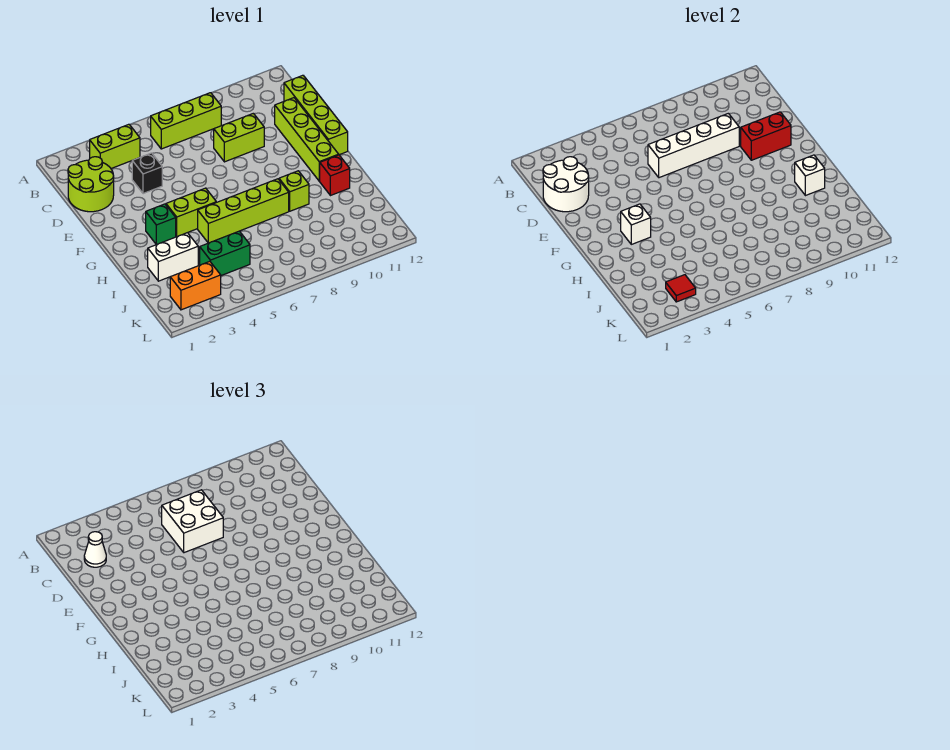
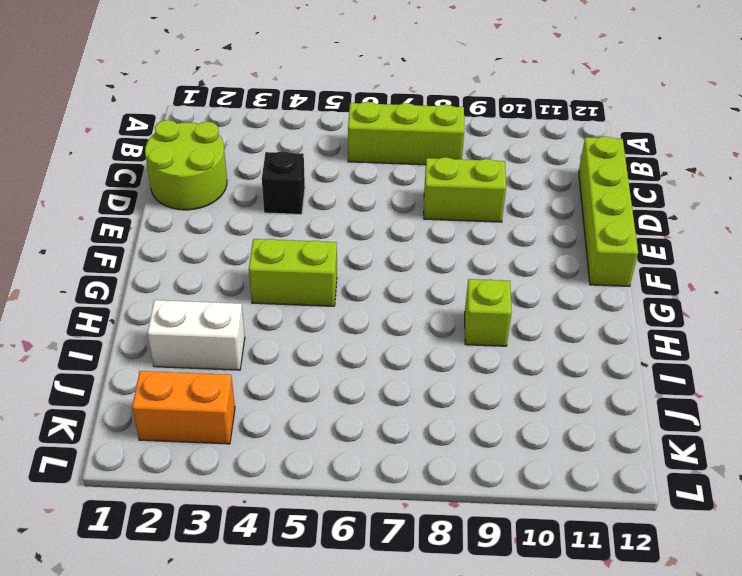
none -> lime brick B3:B4 level 1
none -> lime brick D11:G11 level 1
none -> green brick G3 level 1

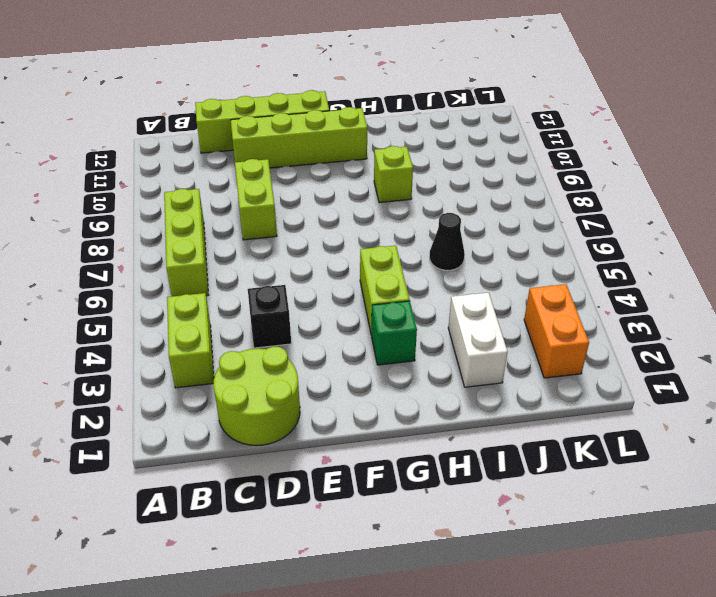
black cone I6 level 1 -> none
none -> lime brick H5:H8 level 1
none -> red brick H11 level 1
none -> green brick J4:J5 level 1

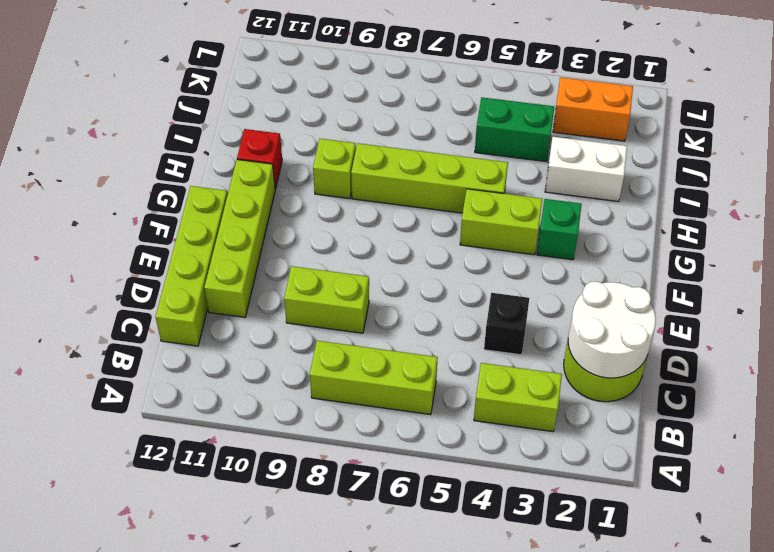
none -> white brick D6:D9 level 2
none -> red brick E10:E11 level 2
none -> white brick G3 level 2

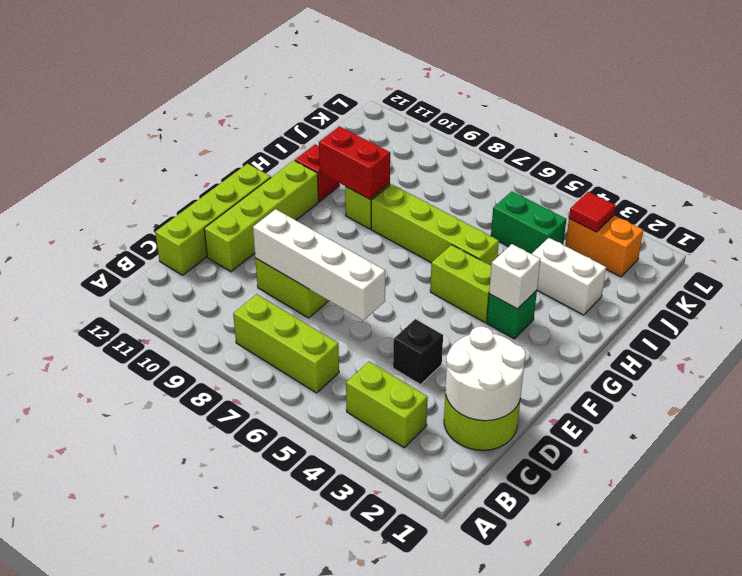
red brick H9:H10 level 2 -> red brick E10:E11 level 2
none -> white brick H11 level 2
none -> white cone C2 level 3
none -> white brick C6:D7 level 3

